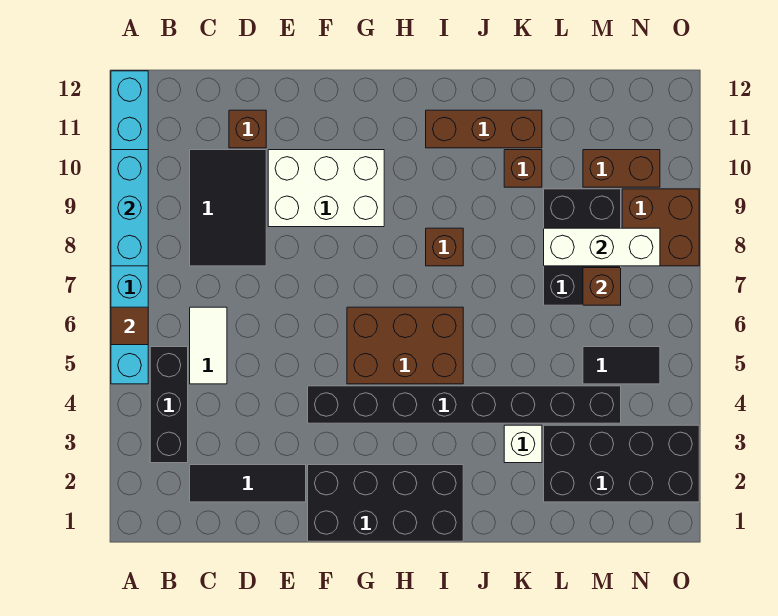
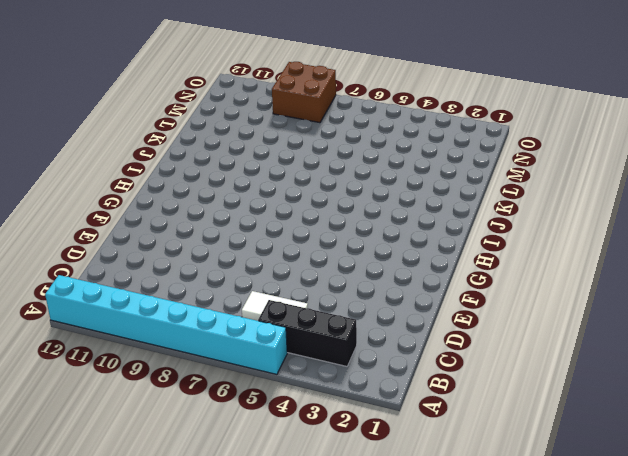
none -> black tile C2:E2 level 1
none -> black tile C8:D10 level 1
none -> brown brick D11 level 1

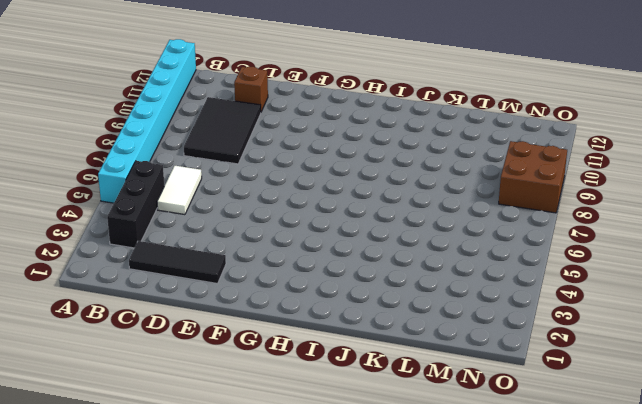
none -> white brick E9:G10 level 1
none -> black brick F1:I2 level 1
none -> black brick F4:M4 level 1

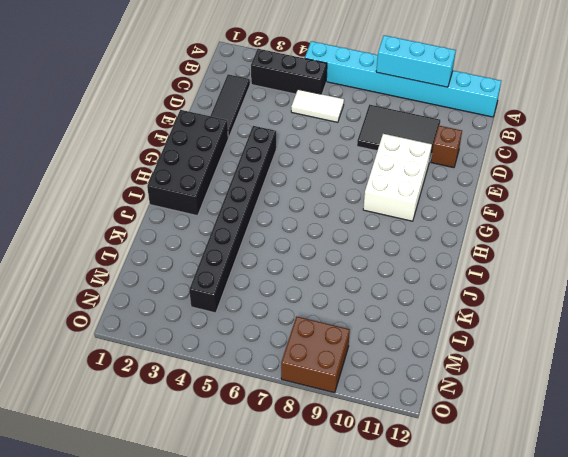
none -> brown brick G5:I6 level 1
none -> brown brick I8 level 1
none -> brown brick I11:K11 level 1

